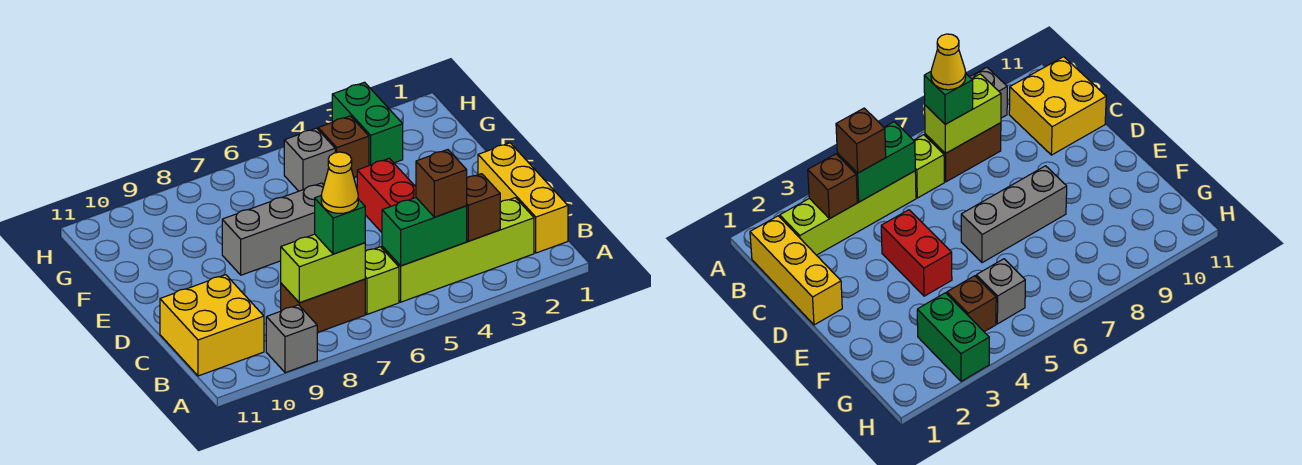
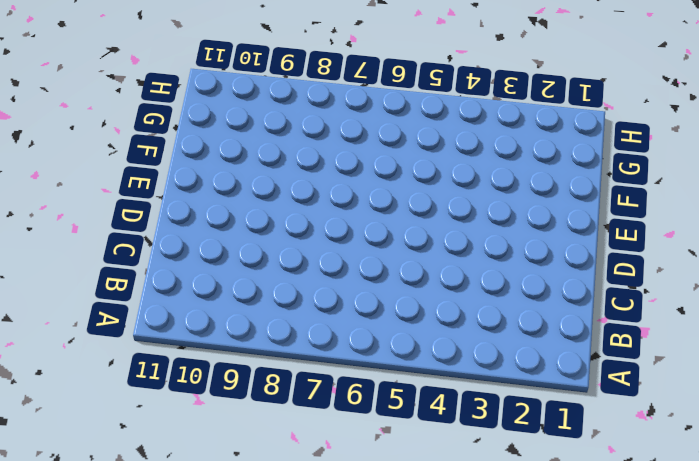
none -> grey brick A9 level 1
none -> yellow brick B1:D1 level 1
none -> lime brick B2:B5 level 1

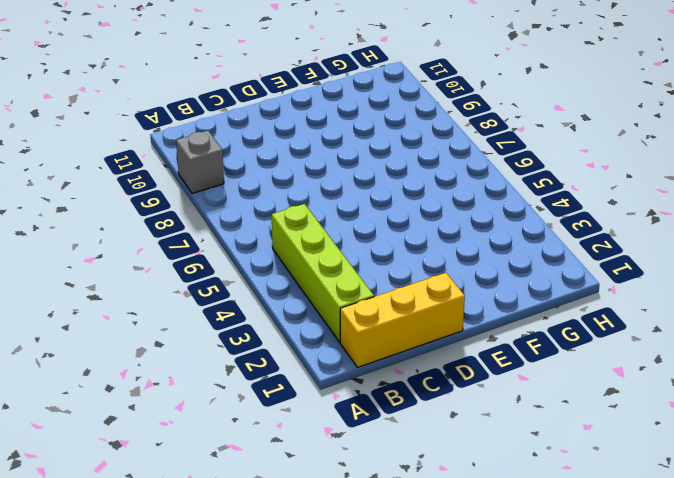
none -> lime brick B6 level 1
none -> brown brick B7:B8 level 1
none -> yellow brick B10:C11 level 1

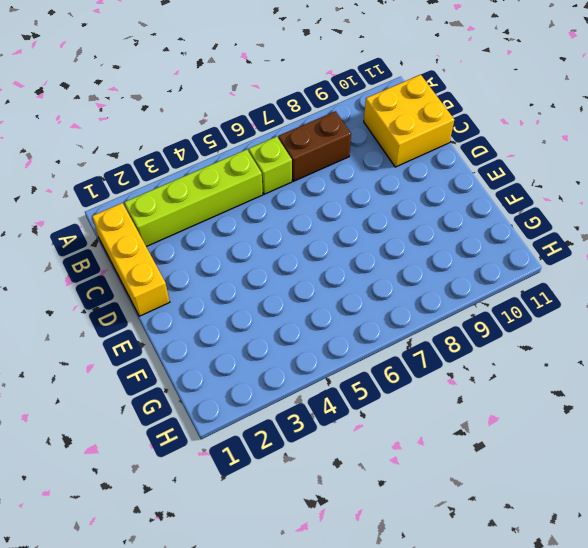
none -> grey brick A9 level 1
none -> red brick D4:E4 level 1
none -> grey brick E6:E8 level 1

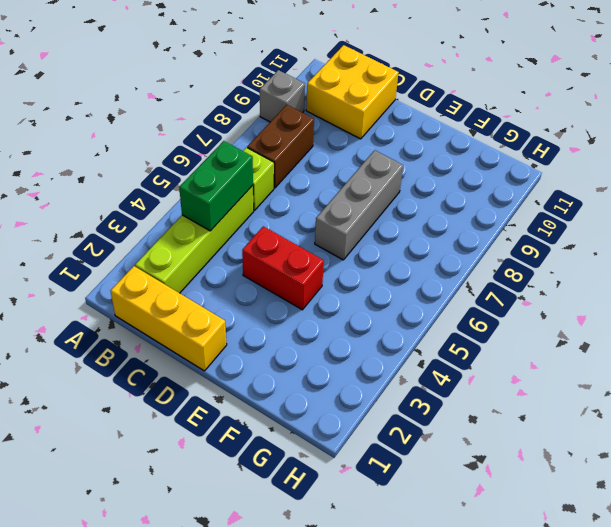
none -> green brick G3:H3 level 1
none -> brown brick G4 level 1
none -> grey brick G5 level 1

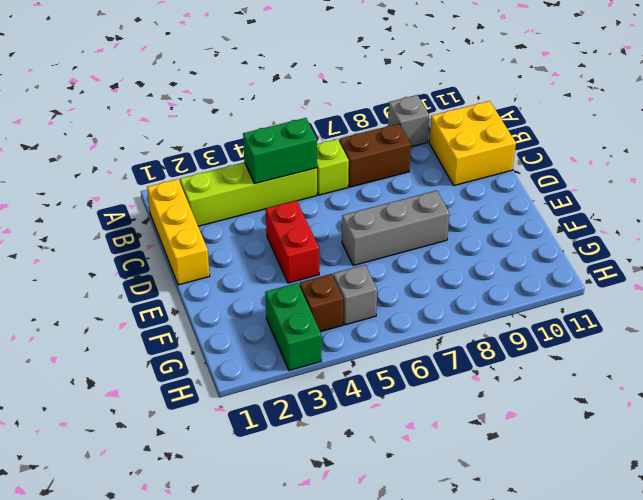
none -> brown brick B3 level 2
none -> lime brick B7:B8 level 2
none -> brown brick B4 level 3

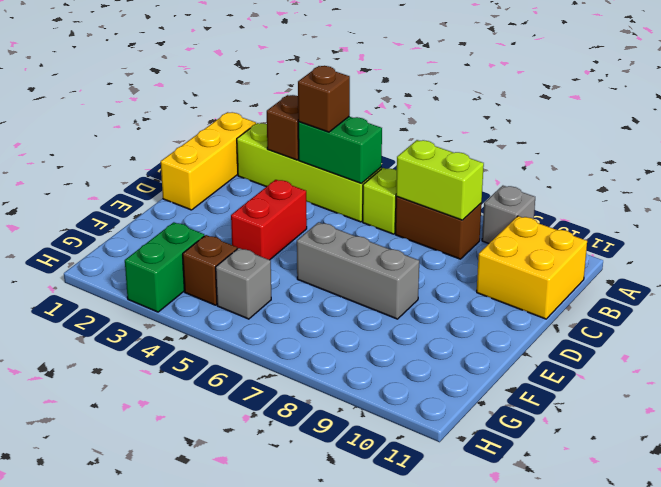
none -> green brick B7 level 3
none -> yellow cone B7 level 4

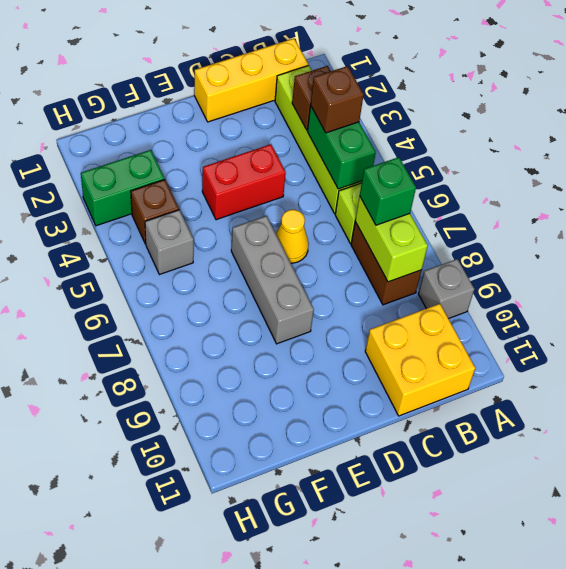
yellow cone D6 level 1 -> yellow cone B7 level 4

